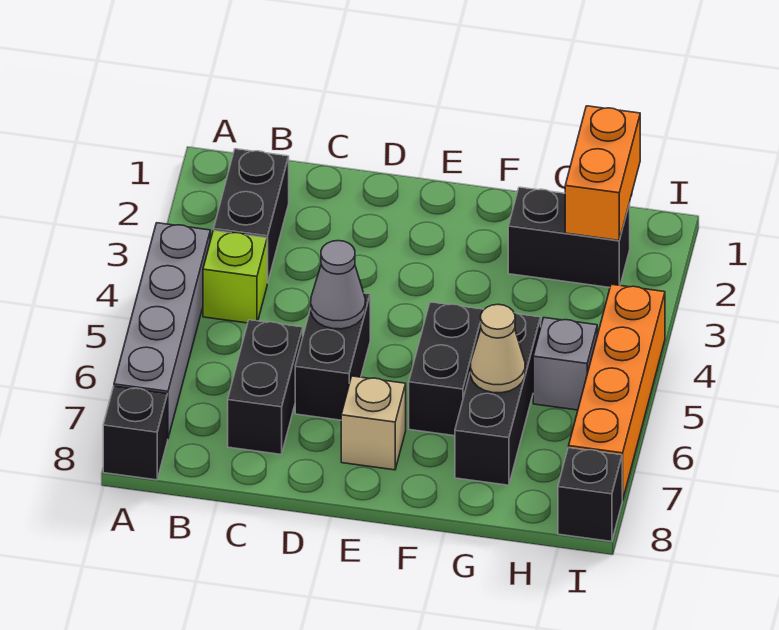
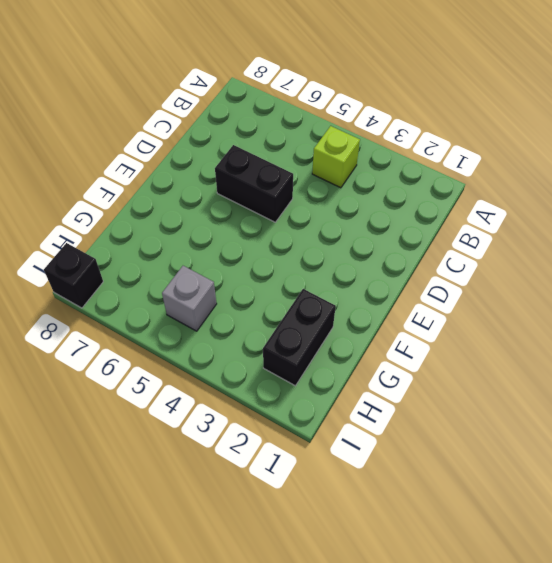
none -> grey brick A4:A7 level 1
none -> black brick A8 level 1
none -> black brick B2:B3 level 1

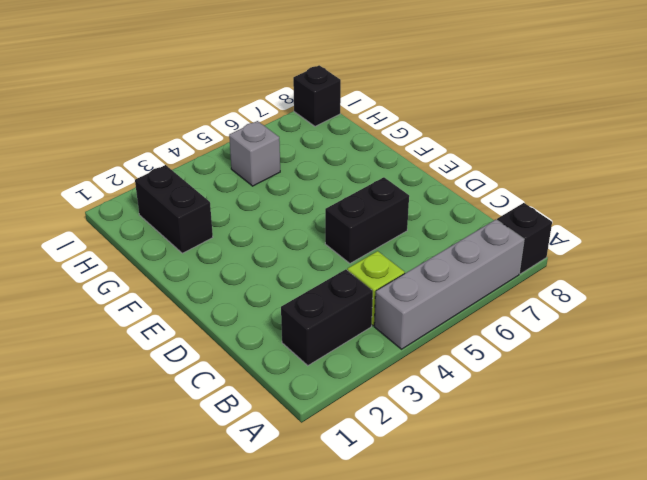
none -> black brick C6:C7 level 1
none -> tan brick E7 level 1
none -> black brick F5:F6 level 1

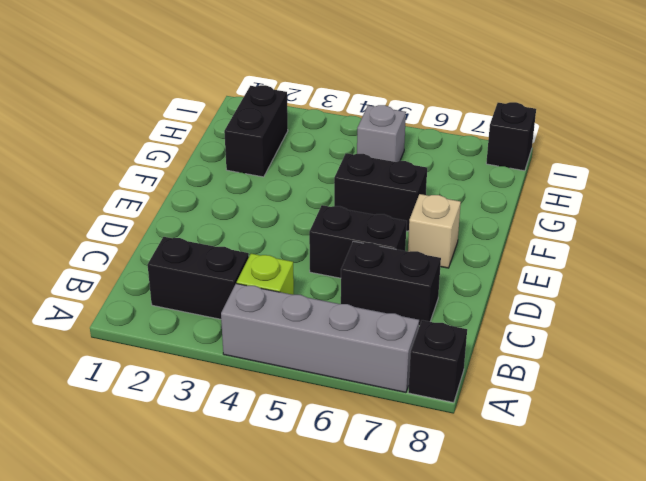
none -> black brick G5:G7 level 1
none -> orange brick I4:I7 level 1
none -> grey cone D5 level 2

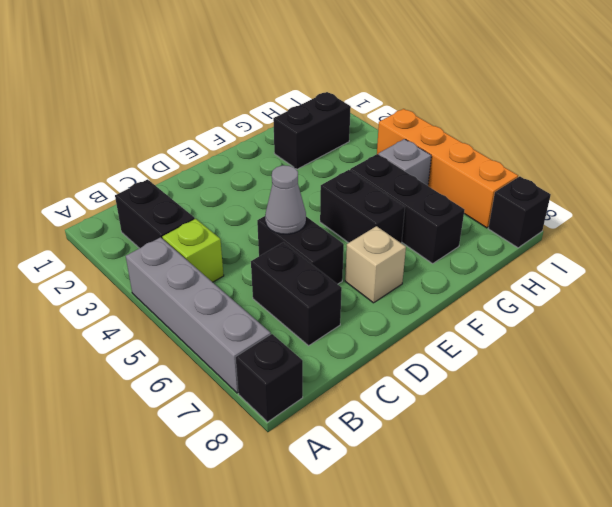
none -> tan cone G6 level 2
none -> orange brick H1:H2 level 2

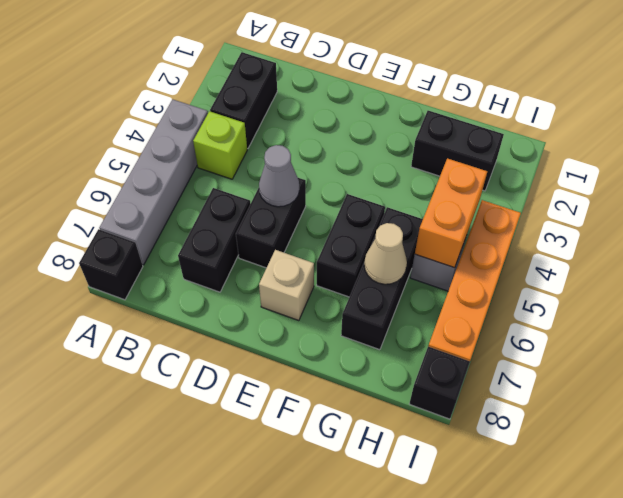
orange brick H4:H5 level 2 -> orange brick H1:H2 level 2

